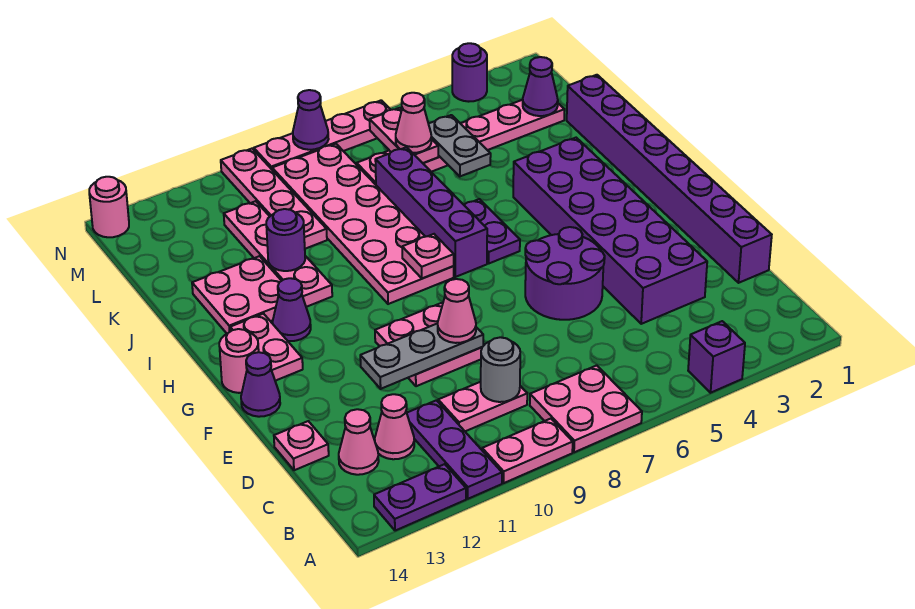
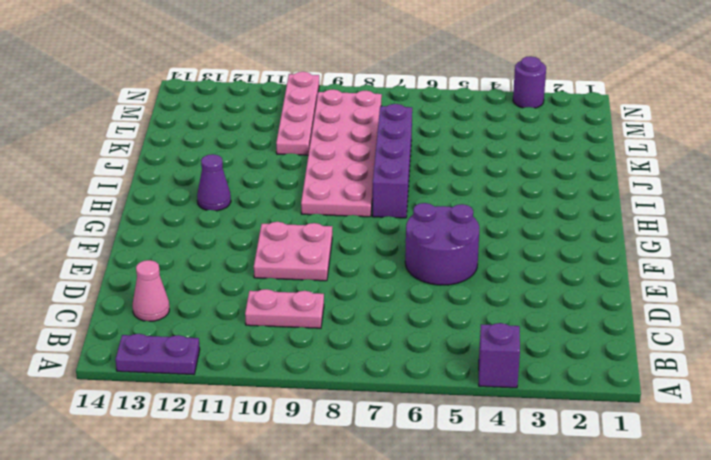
none -> pink plate A7:B8 level 1
none -> pink plate A9:A10 level 1
none -> purple plate A11:C11 level 1
none -> pink cone C12 level 1

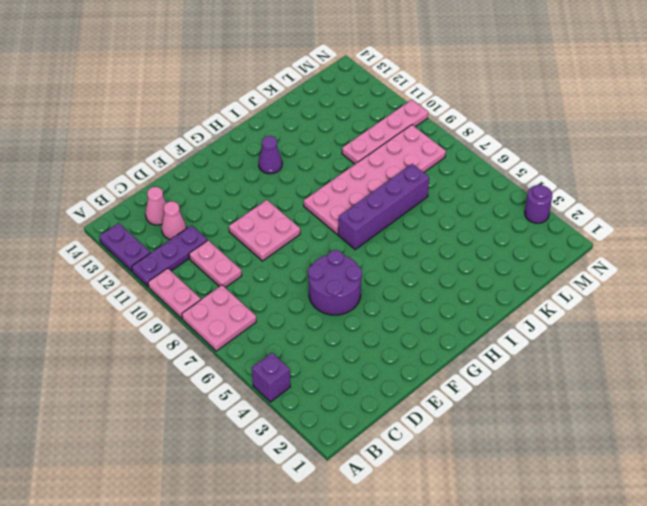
none -> purple brick D1:K1 level 1
none -> purple brick D3:I4 level 1
none -> pink plate D14 level 1
none -> purple cone F14 level 1

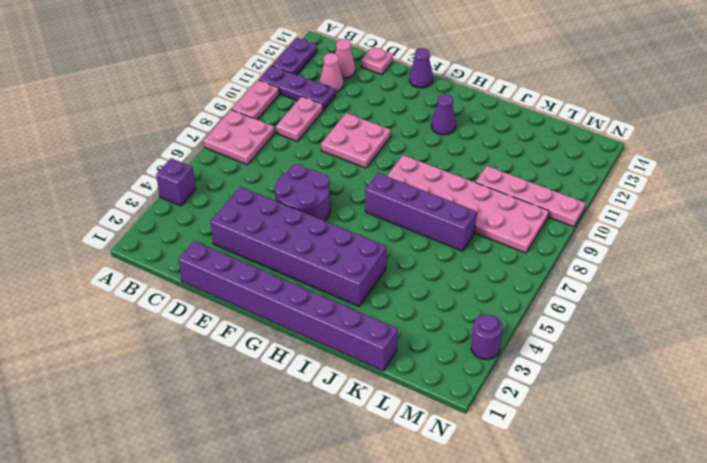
none -> pink plate G13:H13 level 1
none -> pink round brick G14 level 1
none -> purple plate H6:I6 level 1
none -> pink plate I11:L11 level 1

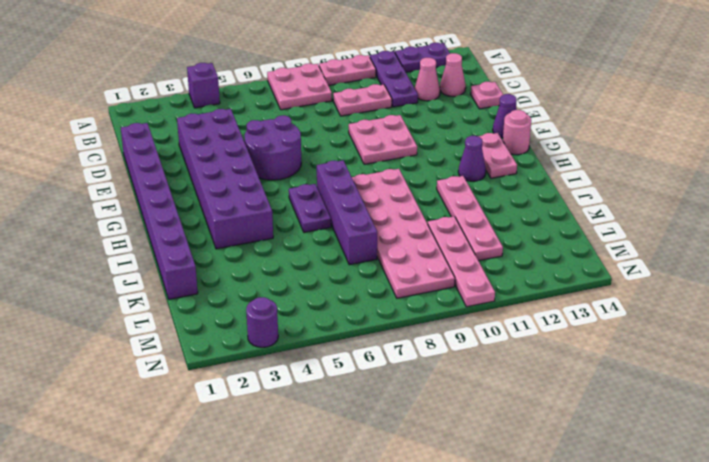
none -> pink plate I12:J13 level 1
none -> pink plate L2:L7 level 1
none -> pink plate N6:N9 level 1
none -> pink round brick N14 level 1

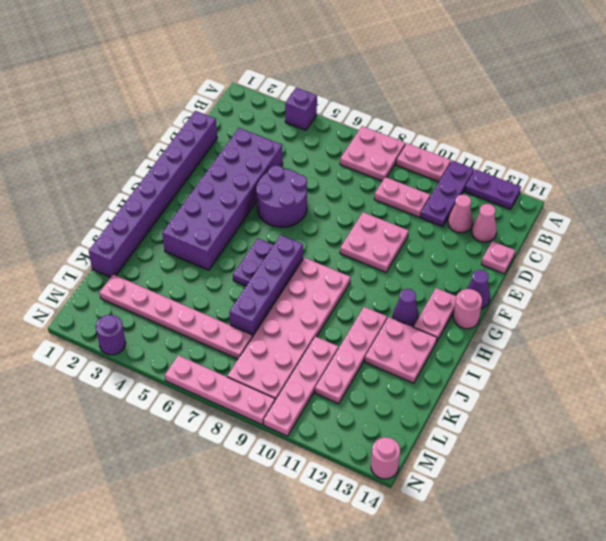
none -> grey round brick C9 level 2
none -> grey plate E9:E11 level 2
none -> pink plate H8 level 2
none -> purple round brick J11 level 2

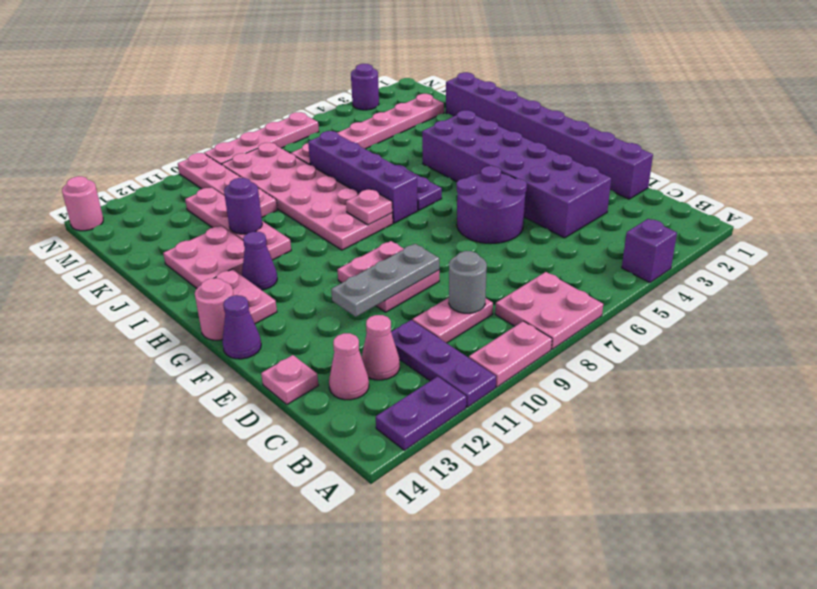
none -> grey plate K5:L5 level 2
none -> purple cone L2 level 2
none -> pink plate L6:M6 level 2
none -> purple cone N8 level 2

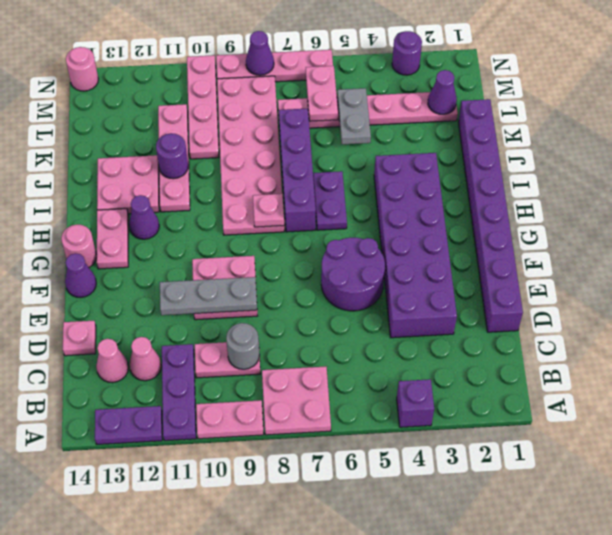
none -> pink cone E9 level 3
none -> pink cone L6 level 3

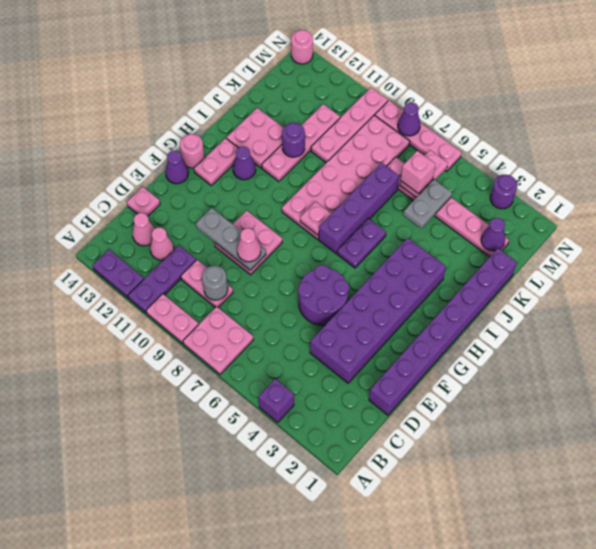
pink brick L6 level 3 -> pink cone L6 level 3

